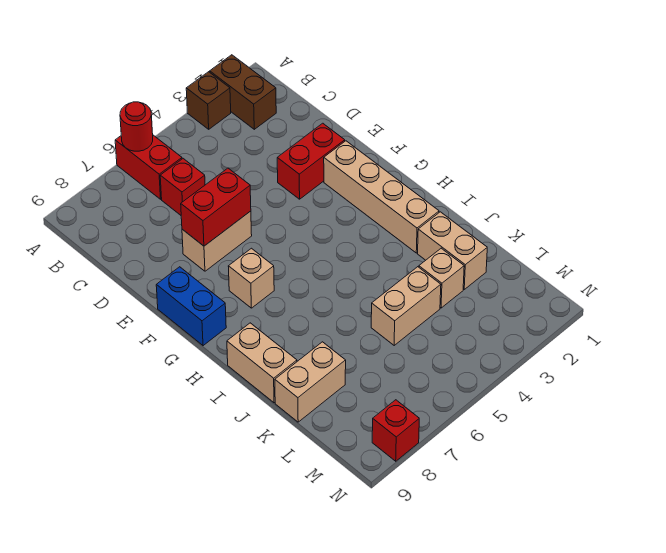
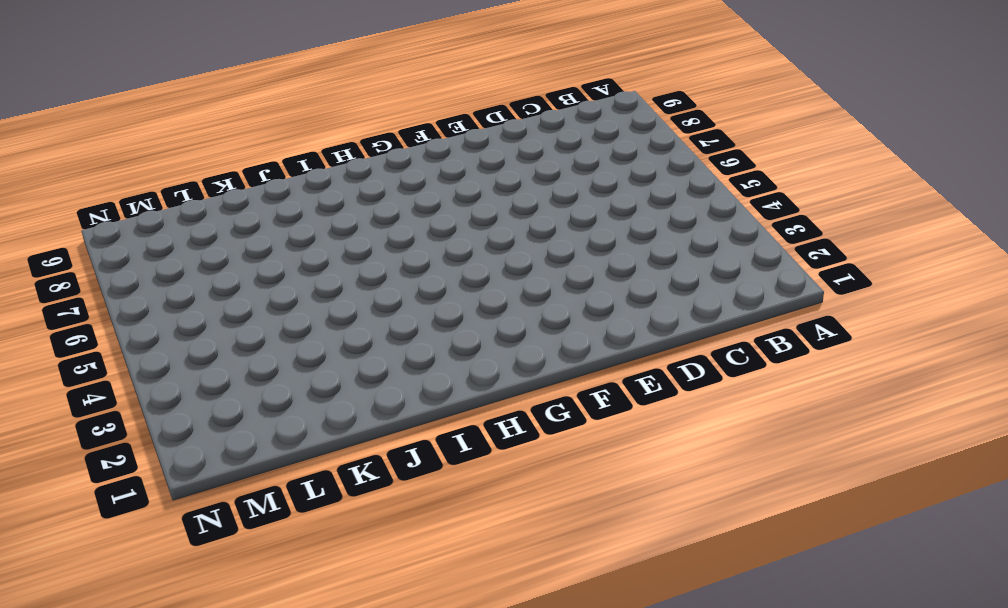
none -> brown brick A2:B2 level 1
none -> brown brick A3 level 1
none -> red brick A6:B6 level 1

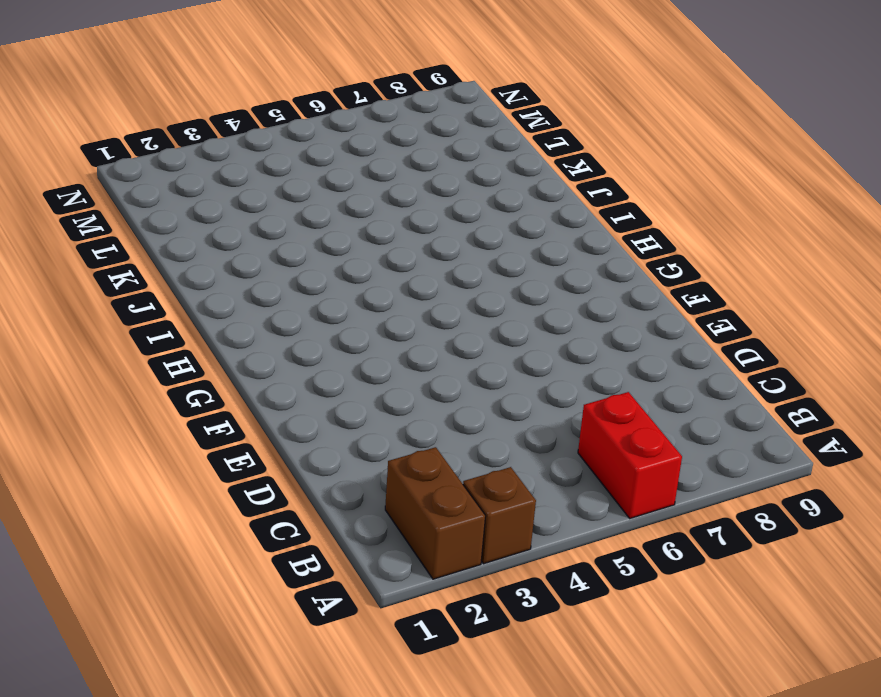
none -> red brick C6 level 1
none -> red brick E2:E3 level 1
none -> tan brick E6:E7 level 1

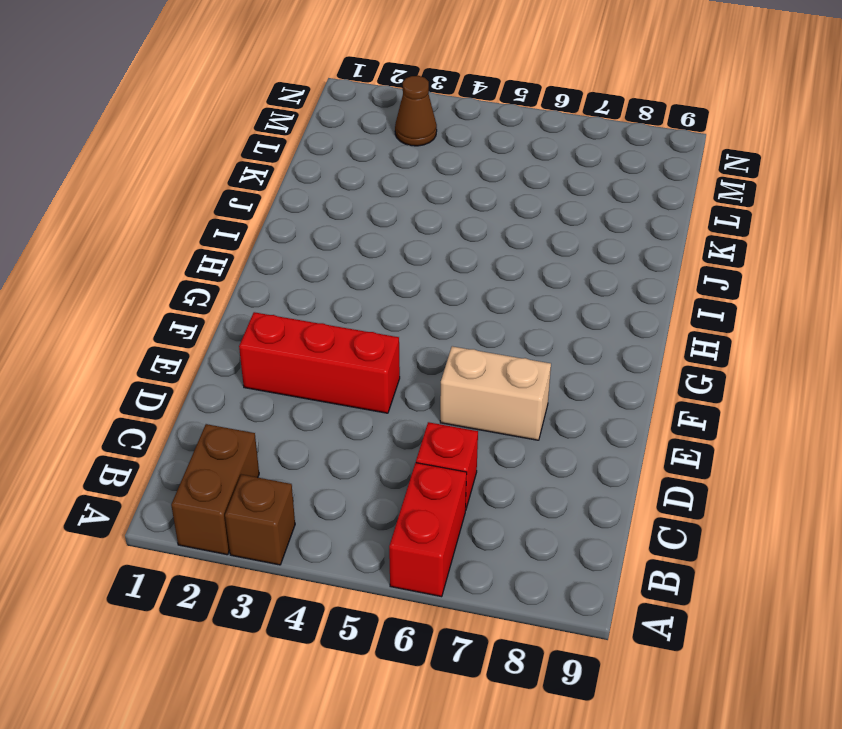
red brick E2:E4 level 1 -> red brick E2:E3 level 1
brown cone M3 level 1 -> none
none -> tan brick F2:I2 level 1
none -> blue brick F9:G9 level 1
none -> tan brick G7 level 1

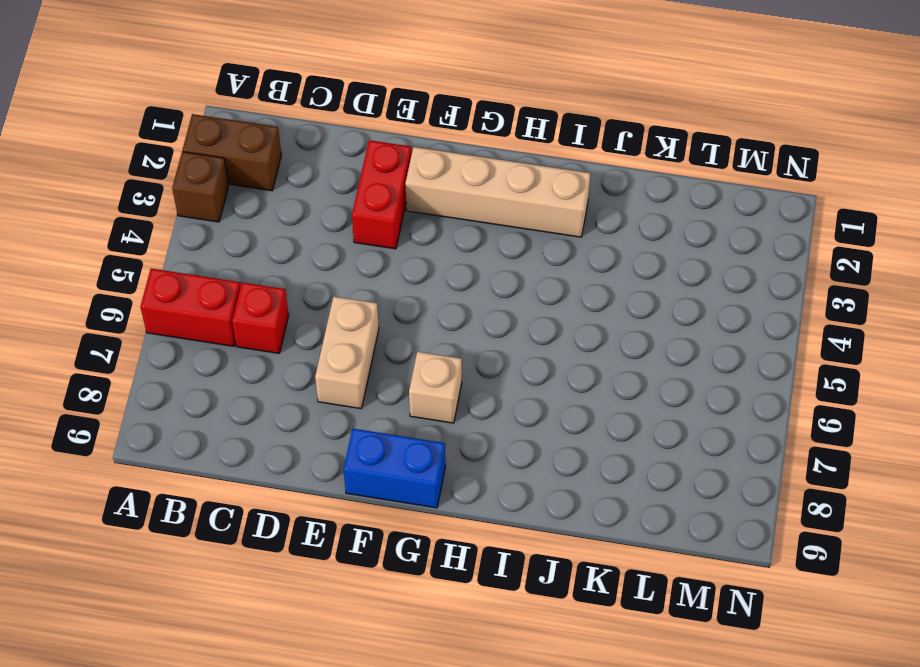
none -> tan brick I9:J9 level 1
none -> tan brick J2:K2 level 1
none -> tan brick K3 level 1

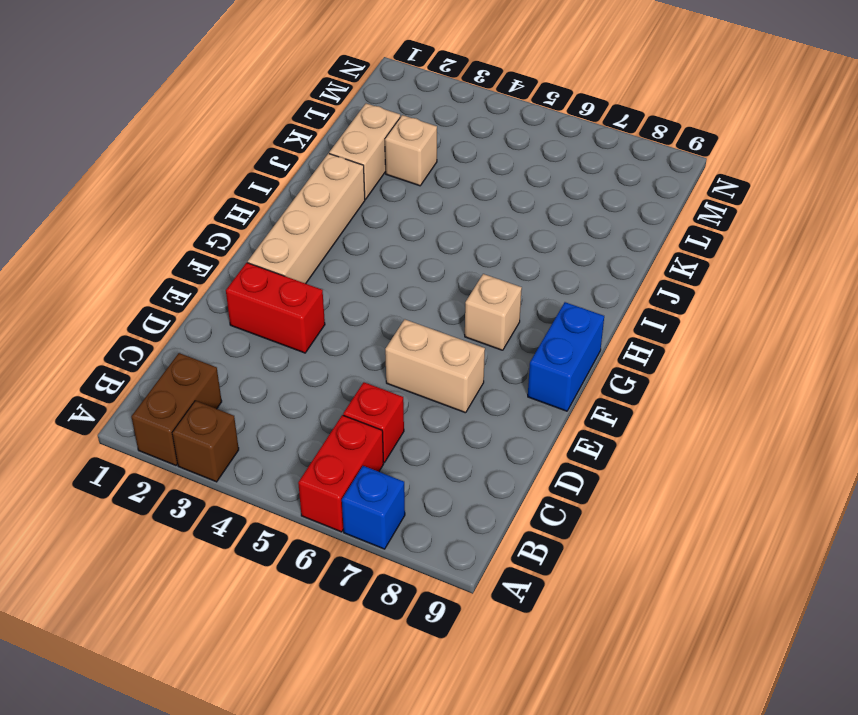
blue brick A7 level 1 -> none
none -> tan brick I9:J9 level 1
none -> tan brick K4:K5 level 1
none -> tan brick K8:K9 level 1

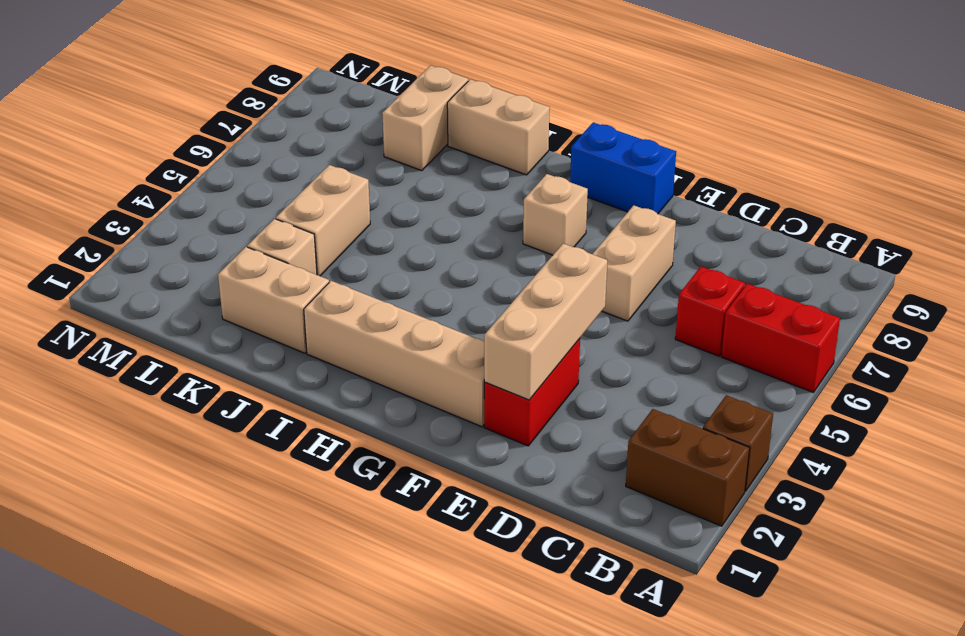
tan brick E2:E4 level 2 -> none
none -> red brick N8 level 1
none -> red round brick A6 level 2
none -> red brick E6:E7 level 2

